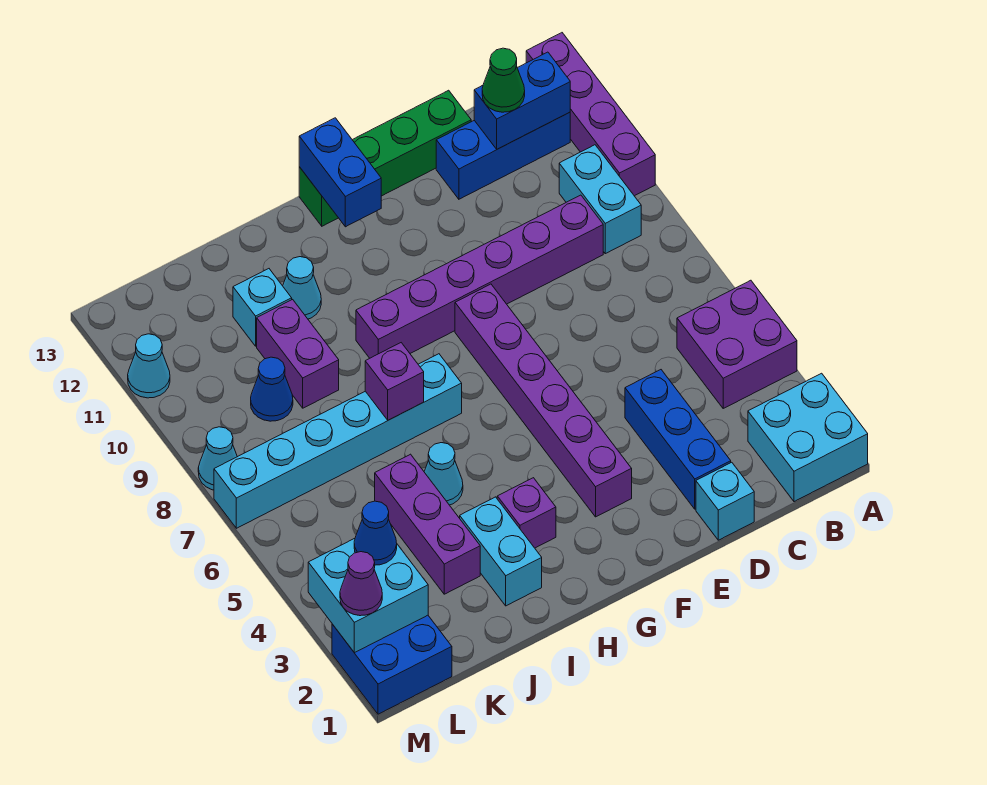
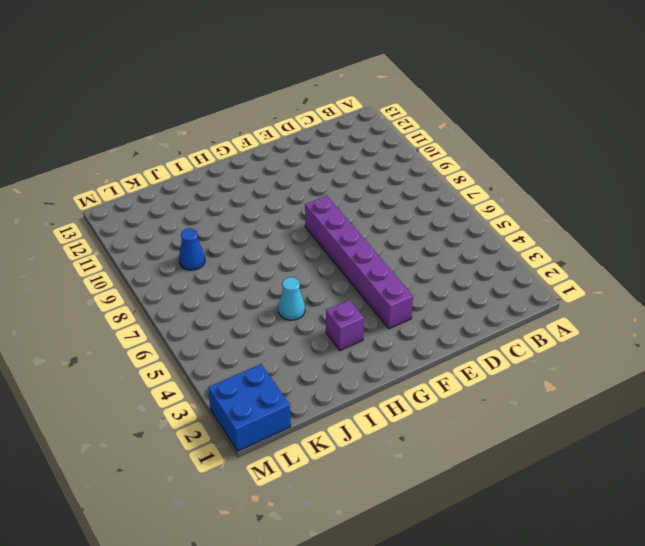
none -> cyan brick A1:B2 level 1
none -> purple brick A4:B5 level 1
none -> purple brick A10:A13 level 1

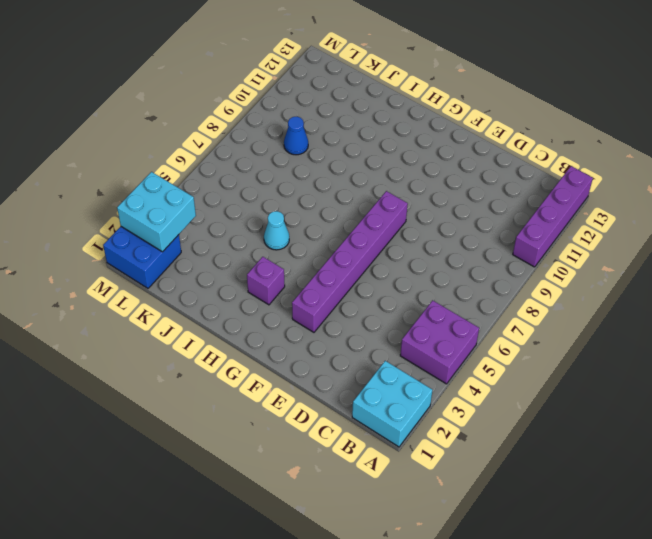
none -> cyan brick B9:B10 level 1
none -> blue brick B12:D12 level 1
none -> purple brick C9:H9 level 1

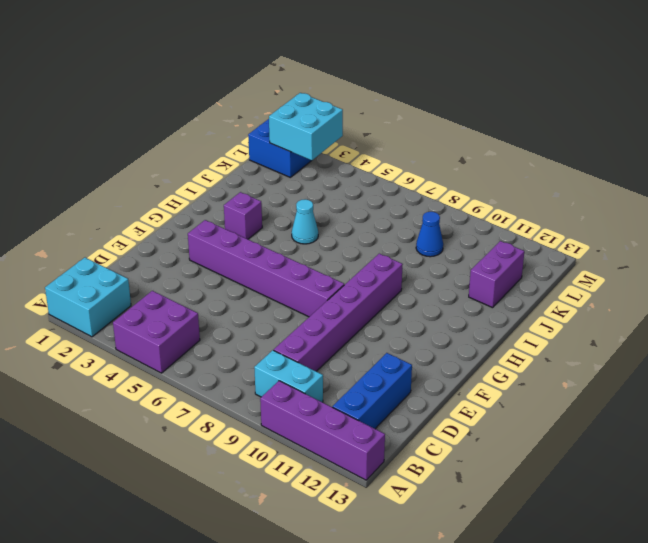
purple brick J12:K12 level 1 -> purple brick J9:J10 level 1
none -> cyan brick D1 level 1
none -> blue brick D2:D4 level 1
none -> green brick D13:G13 level 1

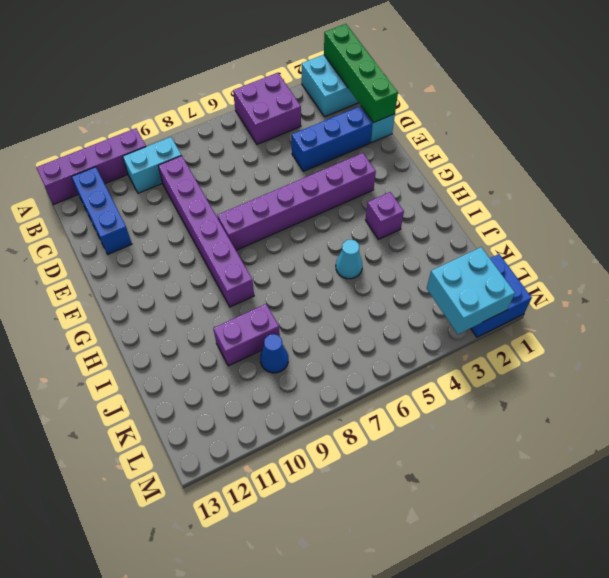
green brick A1:D1 level 2 -> green brick D13:G13 level 1
none -> cyan brick H7:M7 level 1
none -> cyan brick I2:I3 level 1
none -> cyan cone I11 level 1

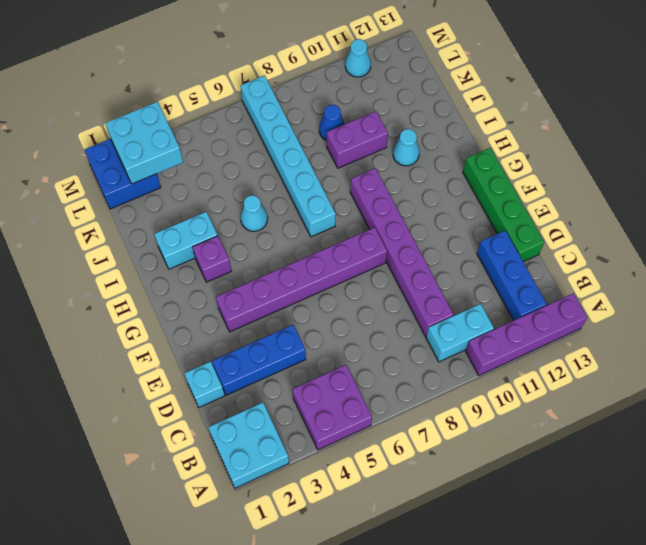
none -> purple brick J3:J5 level 1
none -> cyan brick J11 level 1
none -> cyan cone M8 level 1

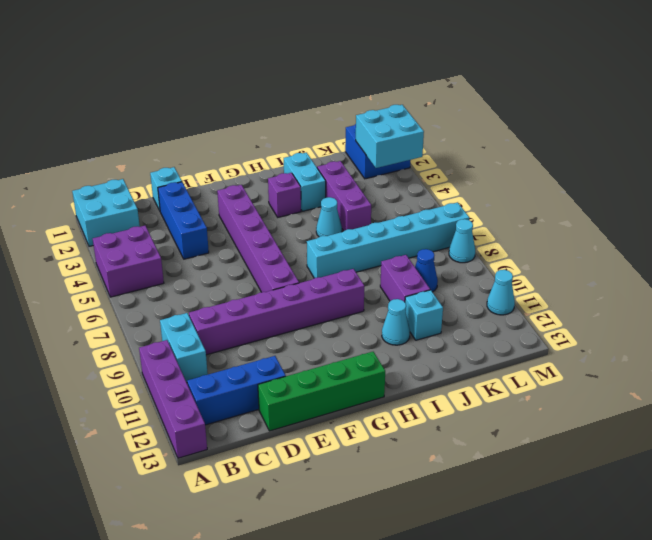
none -> blue brick B12:C12 level 2
none -> blue brick G12:G13 level 2
none -> purple brick I7 level 2

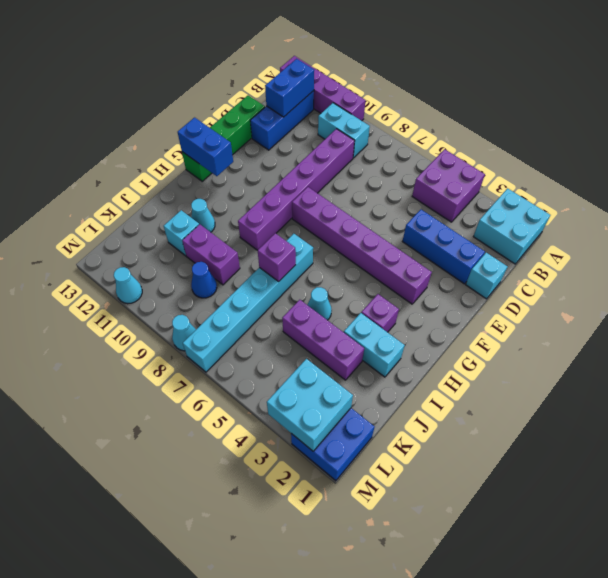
none -> green cone C12 level 3
none -> blue cone L3 level 3
none -> purple cone M2 level 3

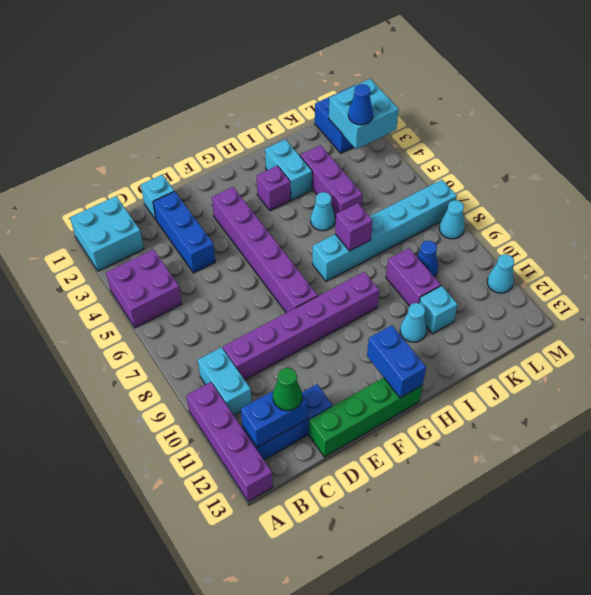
none -> purple cone M2 level 3

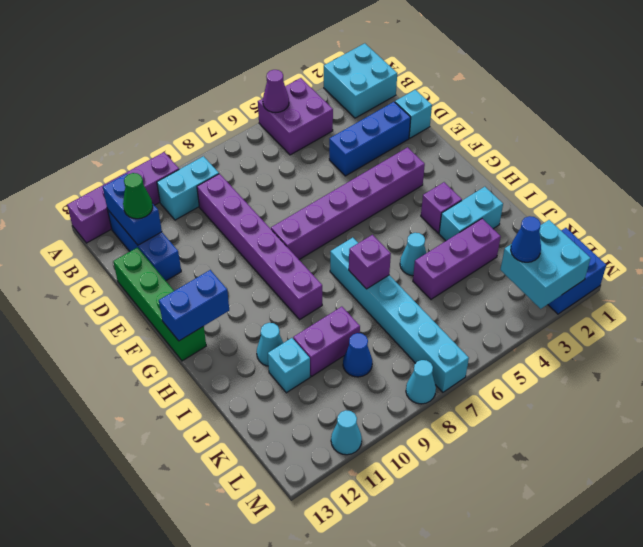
purple cone A5 level 2 -> purple cone M2 level 3

